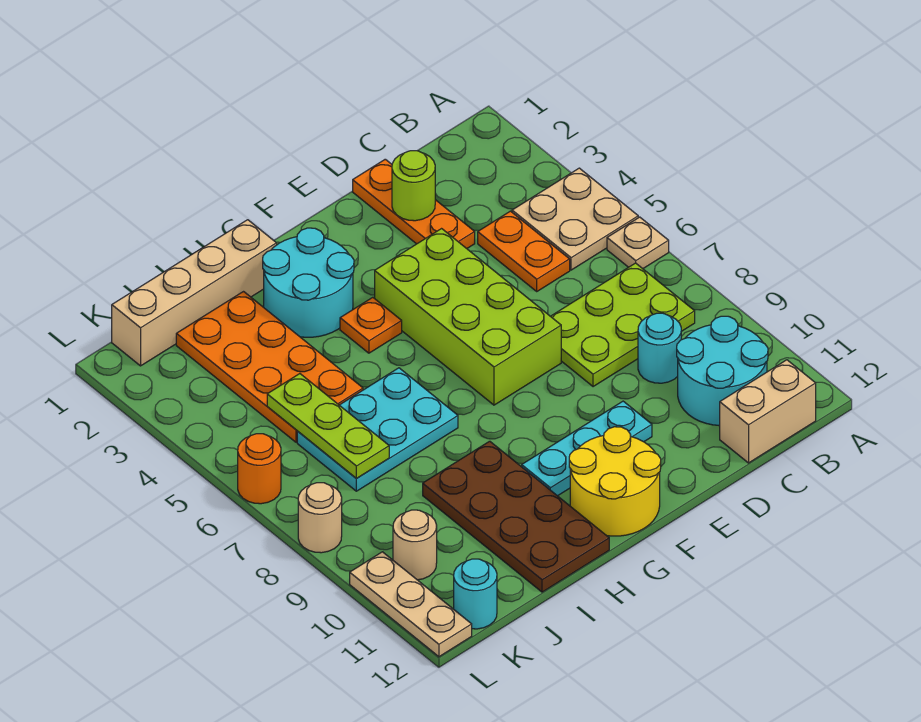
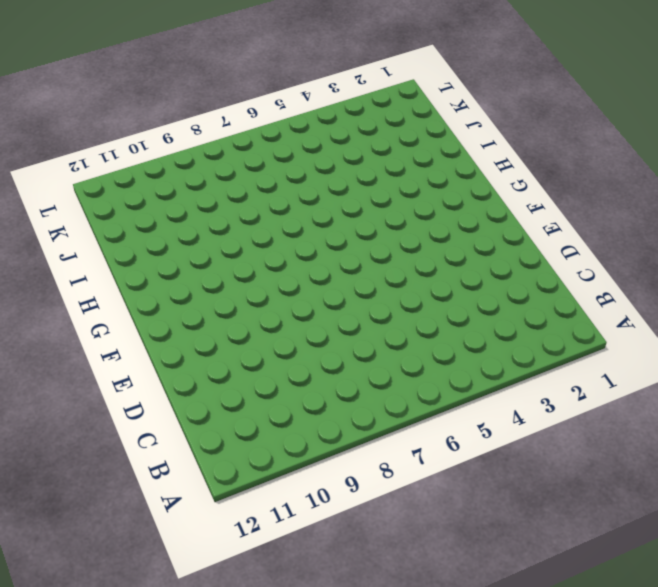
none -> tan plate A4:B5 level 1
none -> tan plate A6 level 1
none -> lime plate B7:D8 level 1

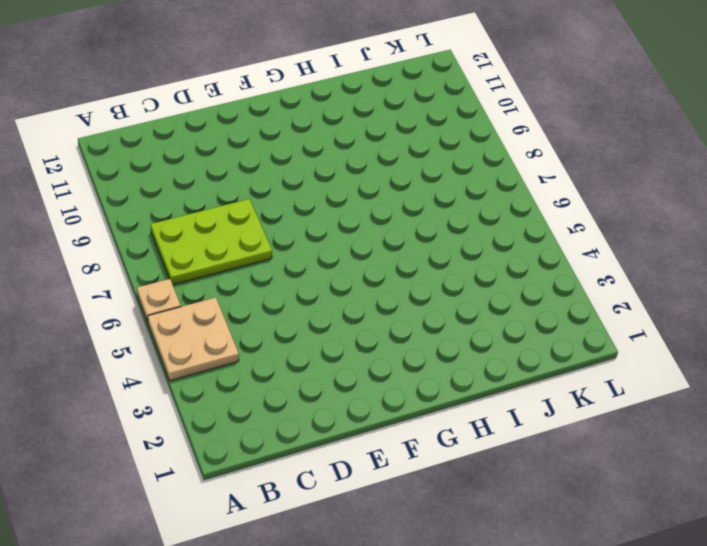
none -> cyan round brick B10:C11 level 1
none -> tan brick B12:C12 level 1
none -> orange plate C4:C5 level 1

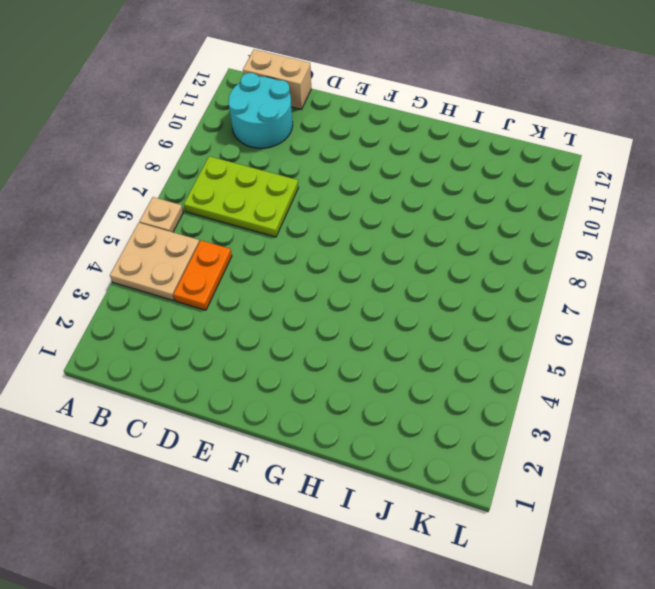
none -> cyan round brick C9 level 1
none -> orange plate D1:D3 level 1
none -> lime brick E4:F7 level 1

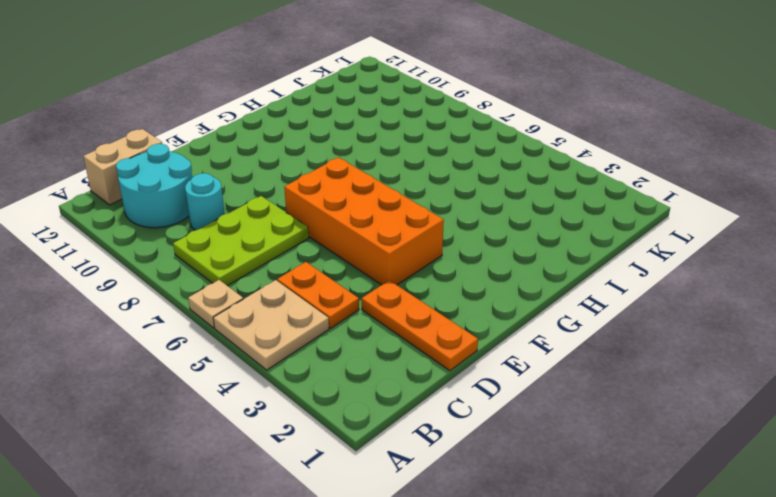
orange brick E4:F7 level 1 -> lime brick E4:F7 level 1
none -> cyan plate E10:G10 level 1
none -> yellow round brick F11:G12 level 1
none -> cyan round brick G2:H3 level 1

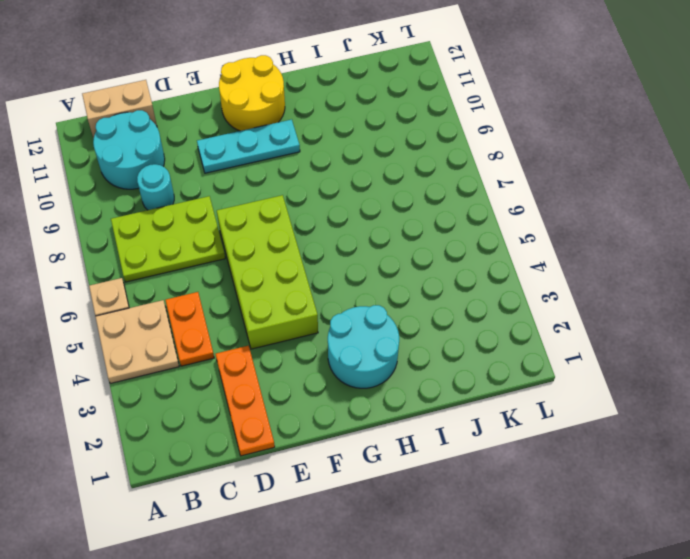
none -> orange plate G4 level 1
none -> tan brick H1:K1 level 1
none -> cyan plate H6:J7 level 1

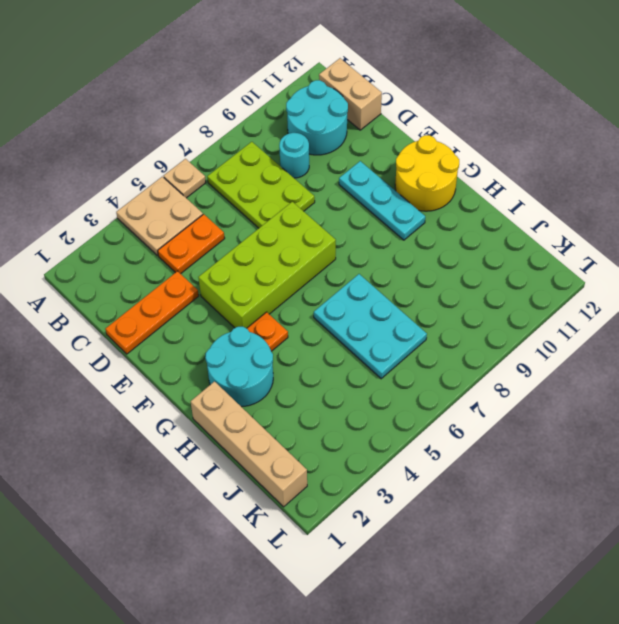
none -> brown plate H9:I12 level 1
none -> orange plate I2:J5 level 1
none -> tan round brick K10 level 1

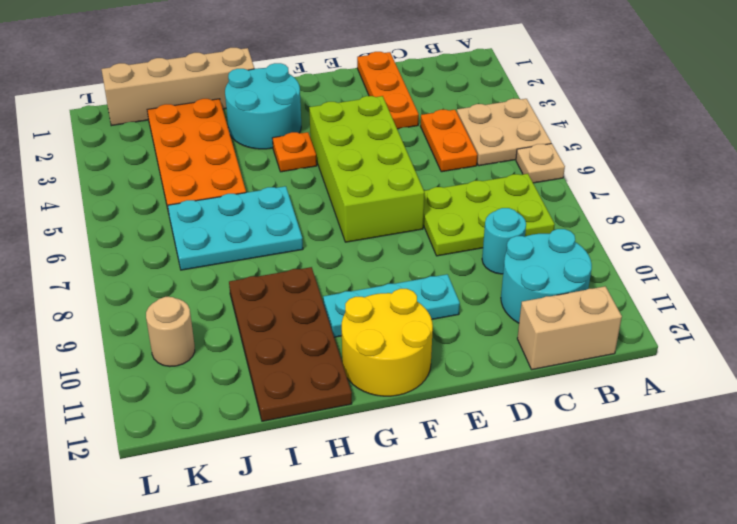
none -> cyan round brick K12 level 1
none -> orange round brick L6 level 1
none -> tan round brick L8 level 1

